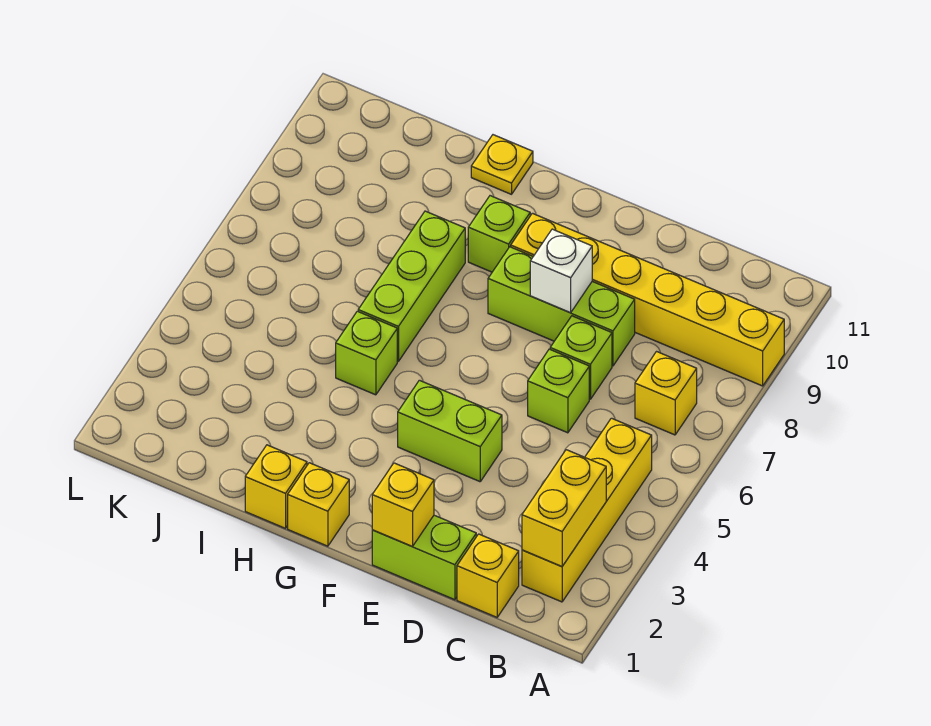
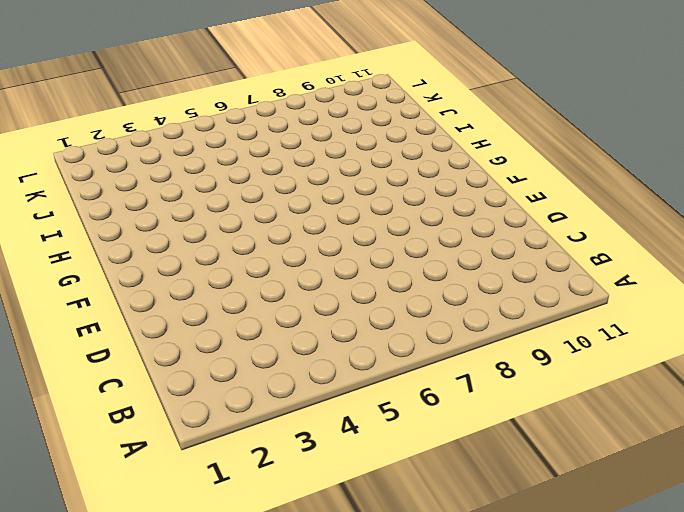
none -> yellow brick A9:F9 level 1
none -> yellow brick B2:B5 level 1
none -> yellow brick B7 level 1

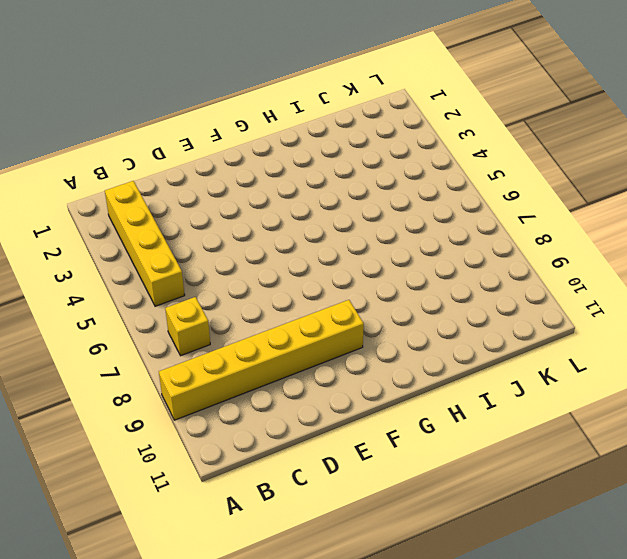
none -> yellow brick C1 level 1
none -> lime brick D1:E1 level 1
none -> lime brick D6 level 1

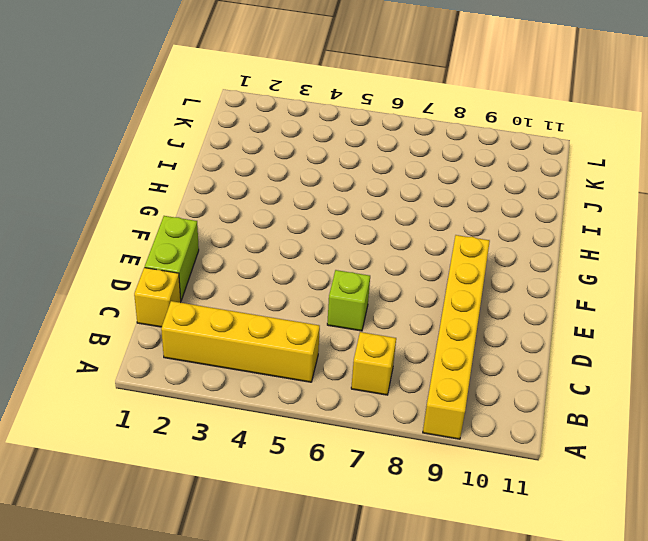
none -> lime brick D7 level 1
none -> lime brick D8:F8 level 1
none -> lime brick E4:F4 level 1

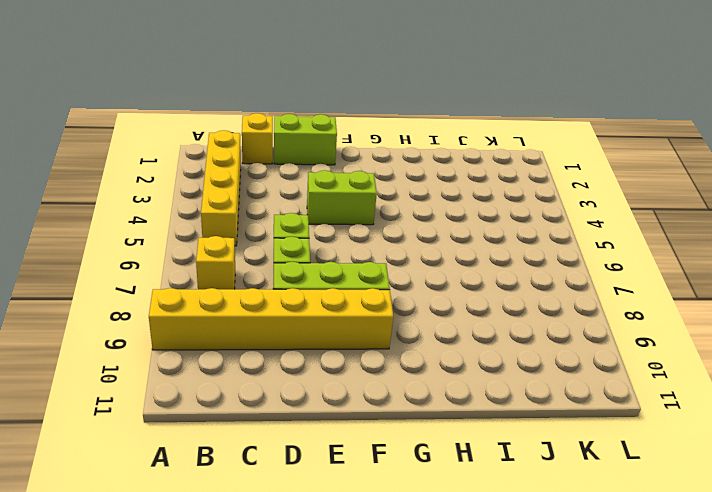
none -> yellow brick G1 level 1
none -> lime brick G9 level 1
none -> yellow brick H1 level 1

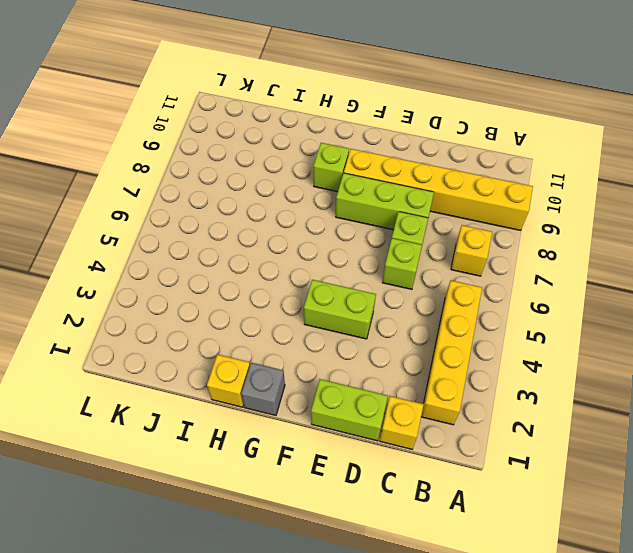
grey brick G1 level 1 -> yellow brick G1 level 1
none -> lime brick H5 level 1
none -> lime brick H6:H8 level 1
none -> yellow plate H11 level 1

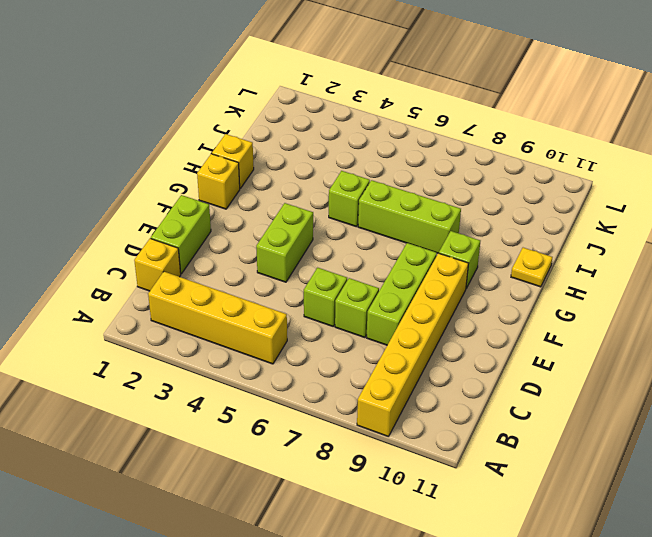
none -> yellow brick B7 level 1
none -> yellow brick B2:B3 level 2
none -> yellow brick E1 level 2

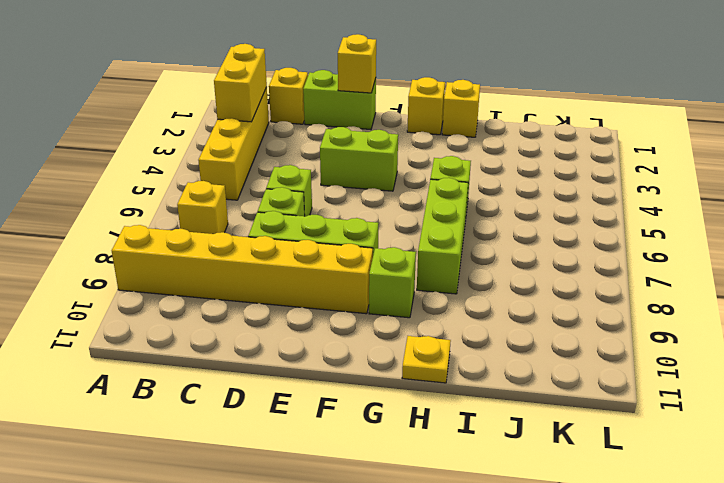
none -> white brick E8 level 2

